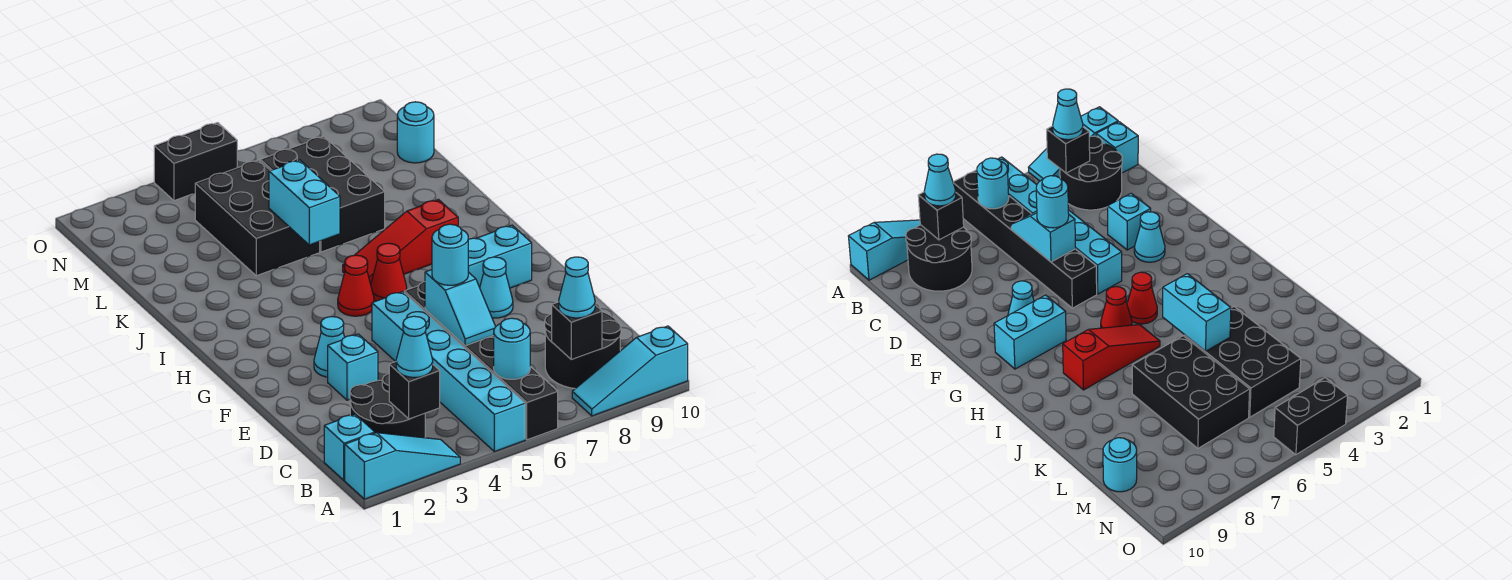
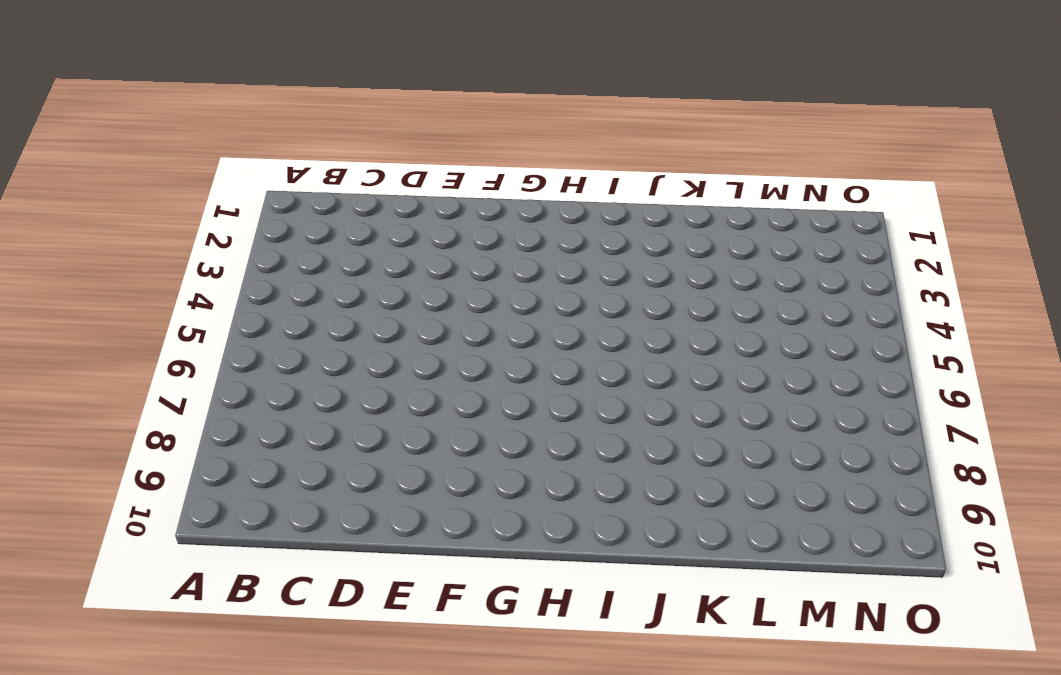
none -> cyan slope A1:A3 level 1 top 1
none -> cyan brick A5:F5 level 1
none -> black brick A6:F6 level 1

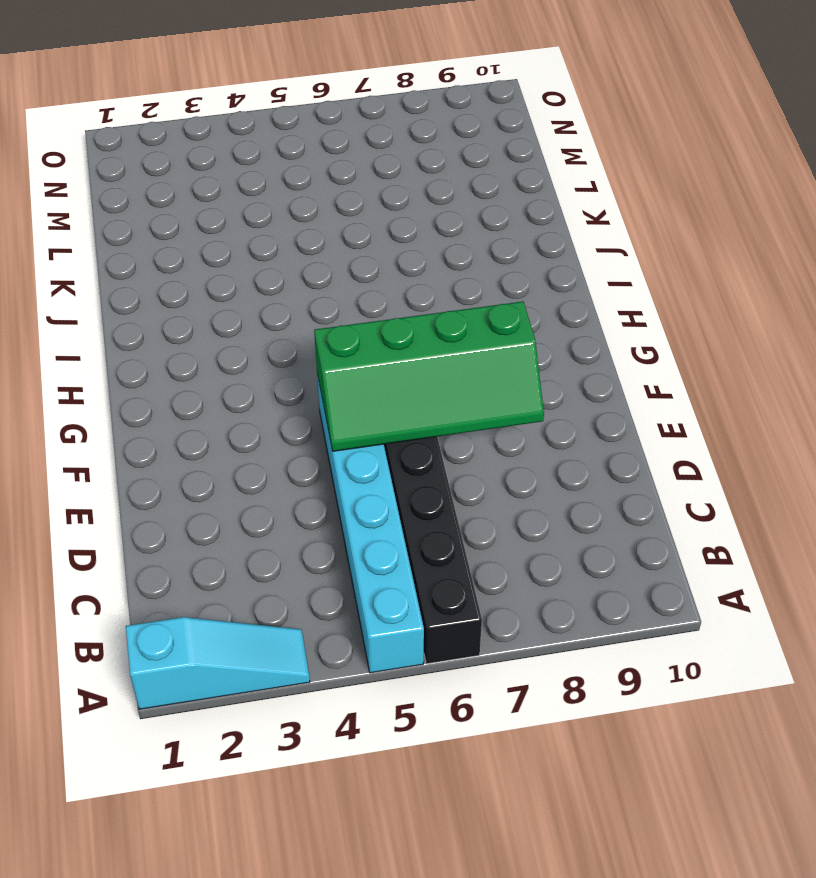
green slope E5:F8 level 2 top F -> cyan slope D6:E6 level 2 top E
none -> cyan slope A8:A10 level 1 top 10
none -> cyan brick B1 level 1
none -> black round brick B2:C3 level 1

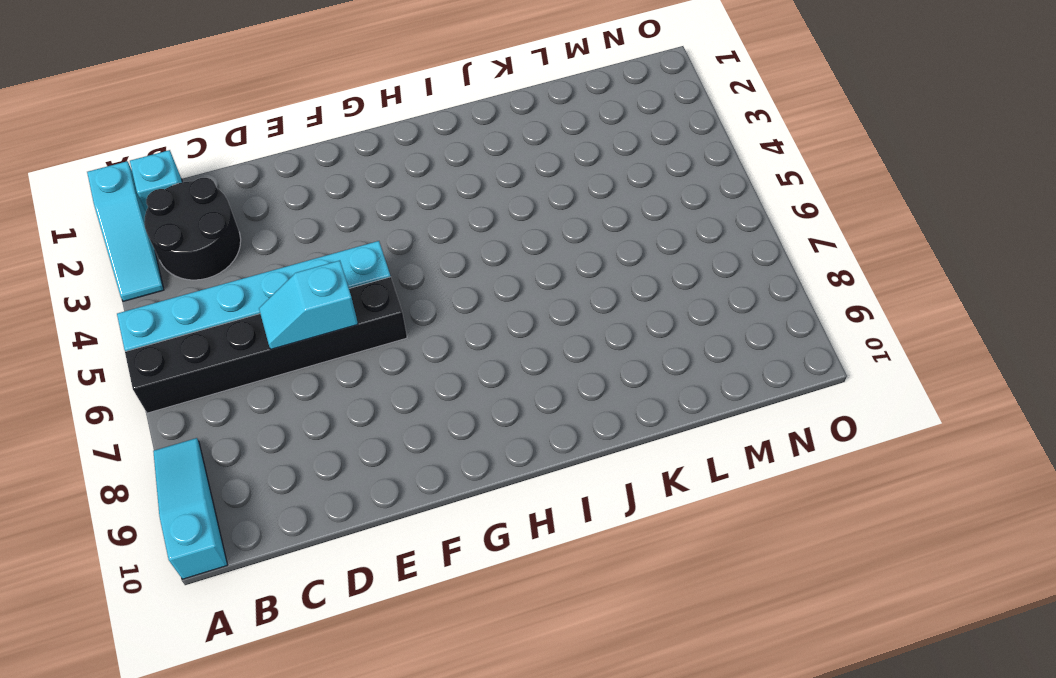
none -> black round brick B8:C9 level 1
none -> cyan brick E3 level 1
none -> cyan cone F3 level 1

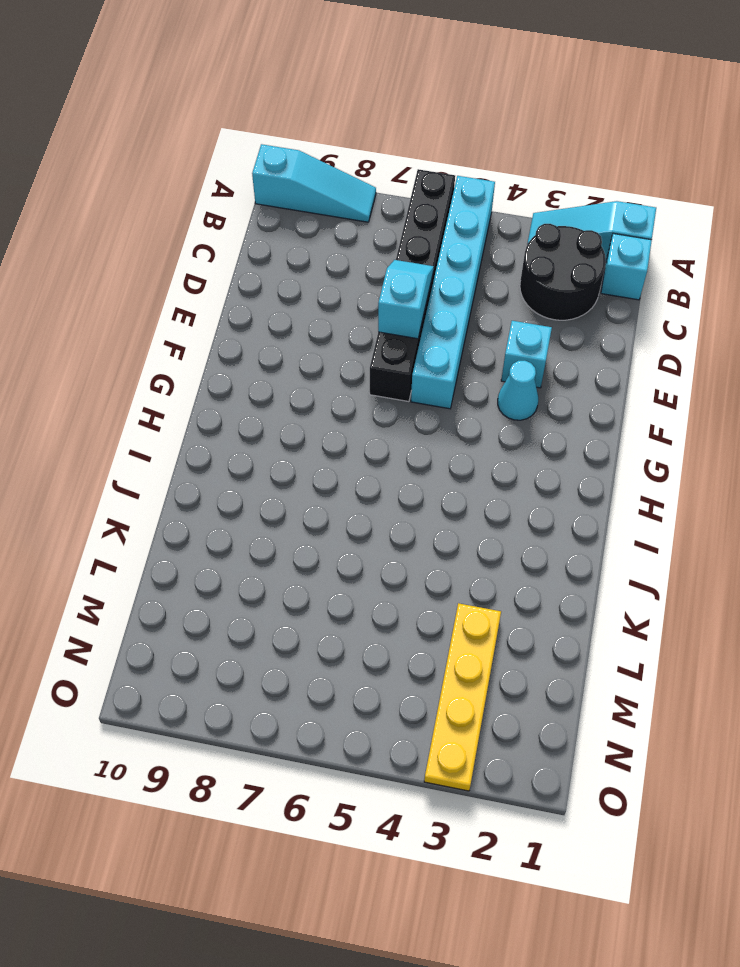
yellow plate L3:O3 level 1 -> none
none -> black round brick B8:C9 level 1
none -> cyan cone F8 level 1
none -> cyan brick G8:G9 level 1

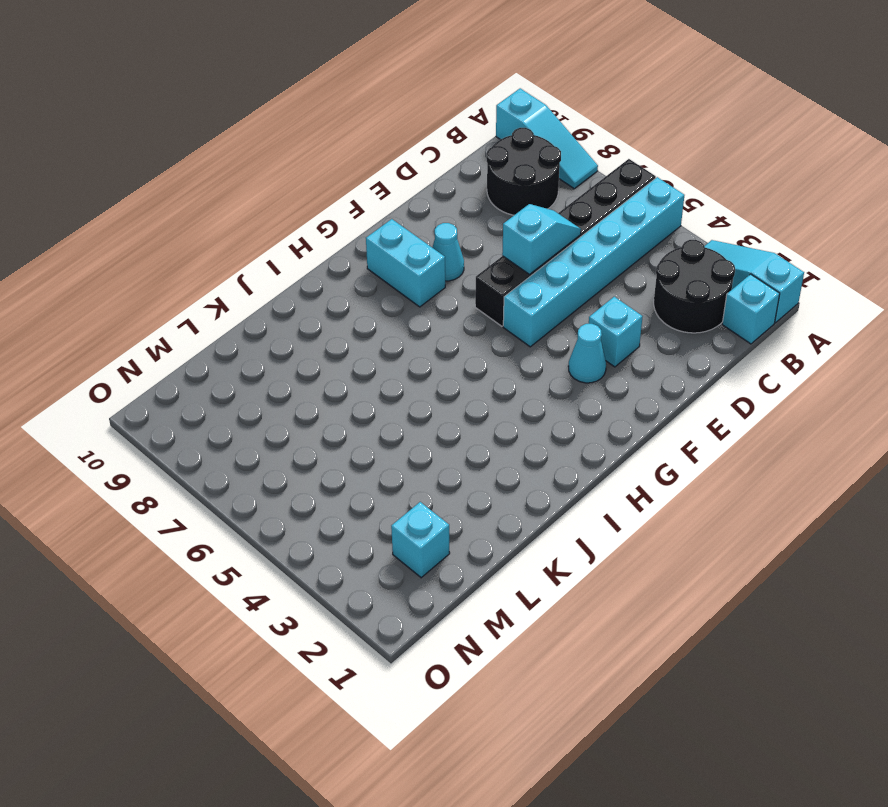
cyan brick M2 level 1 -> none
none -> red cone H5 level 1
none -> red cone H6 level 1
none -> red slope I6:I8 level 1 top 8

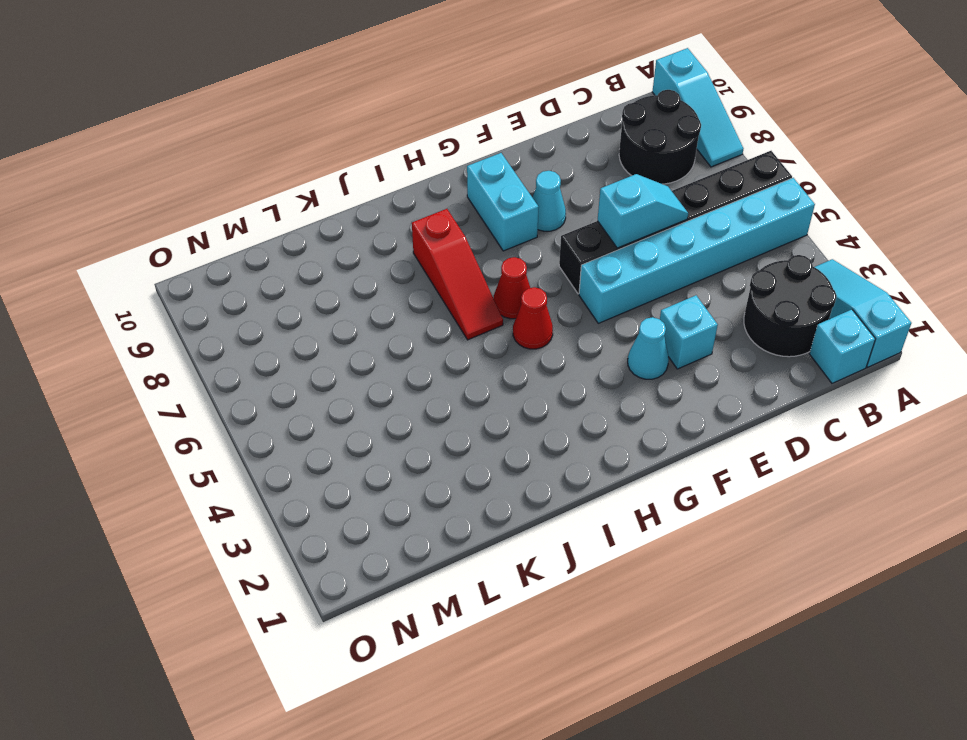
none -> black brick K4:M5 level 1
none -> black brick K6:M7 level 1
none -> cyan round brick M10 level 1

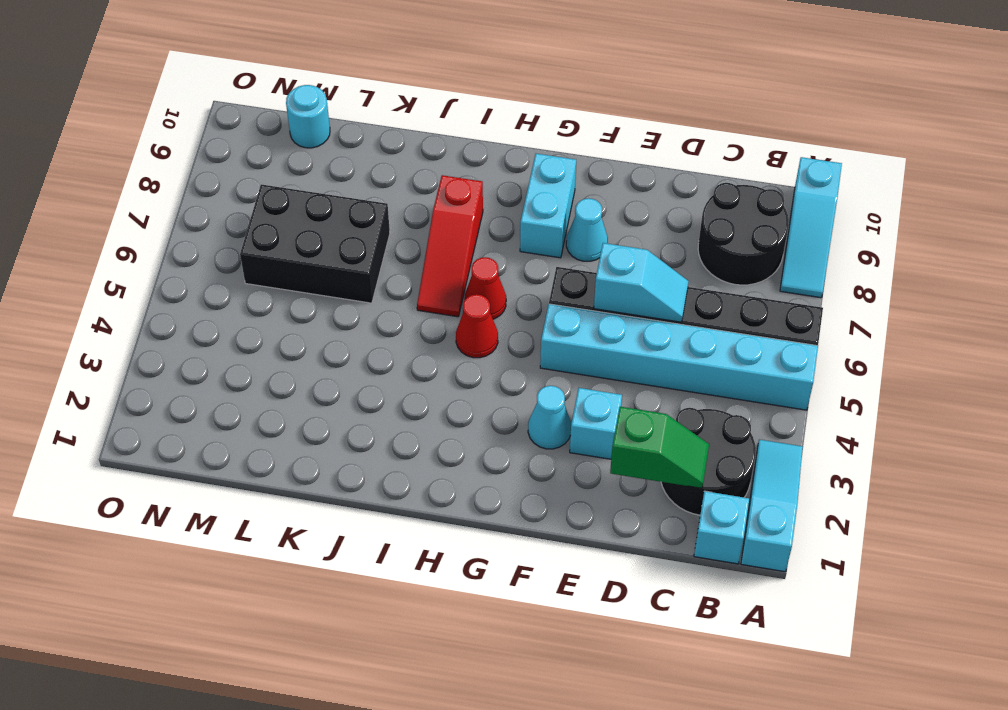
green slope C2:D2 level 2 top D -> none
none -> black brick K4:M5 level 1
none -> black brick O4:O5 level 1
none -> black brick B3 level 2

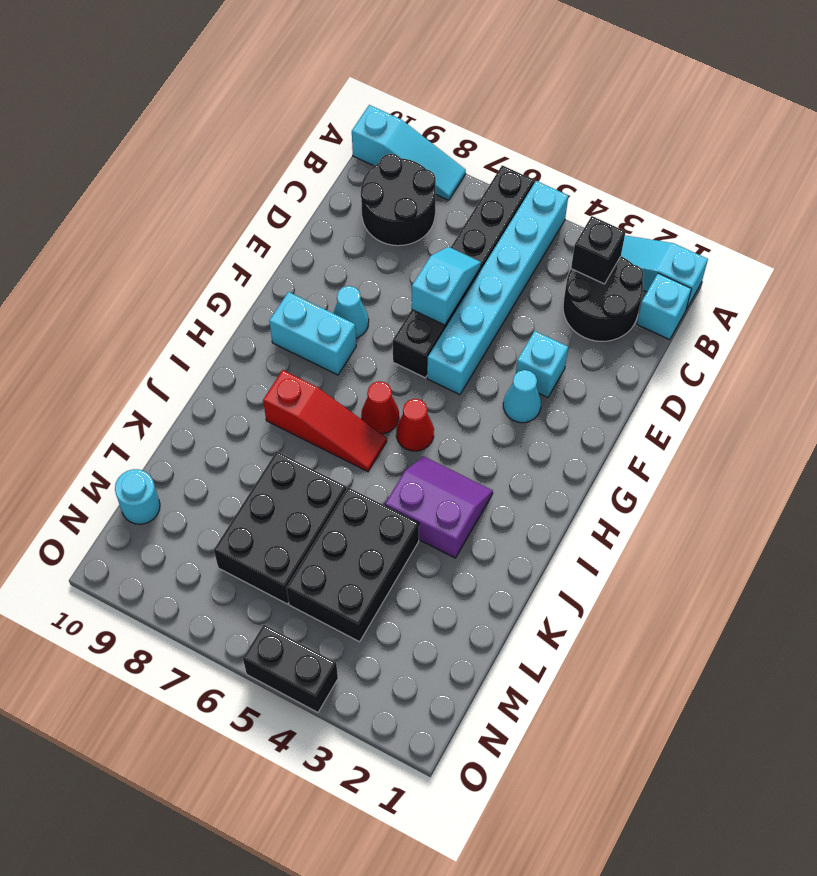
purple slope I3:J4 level 1 top J -> none
none -> cyan round brick B6 level 2
none -> black brick B8 level 2
none -> cyan brick J5:K5 level 2

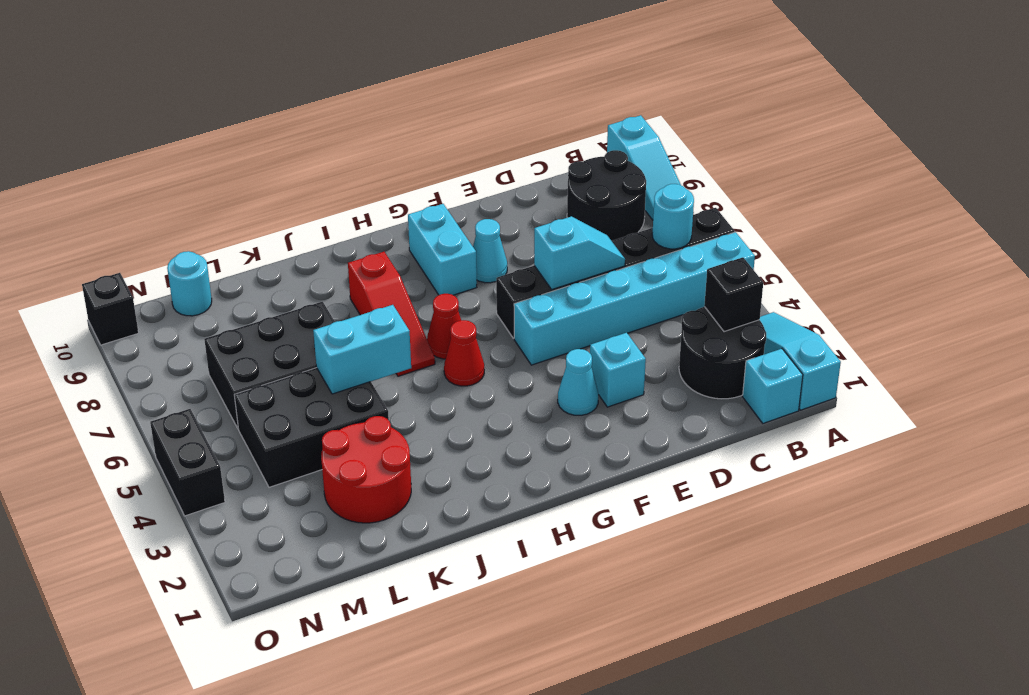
red round brick K2:L3 level 1 -> none
black brick O10 level 1 -> black brick B8 level 2
none -> cyan cone B3 level 3
none -> cyan cone B8 level 3
none -> cyan round brick E6 level 3

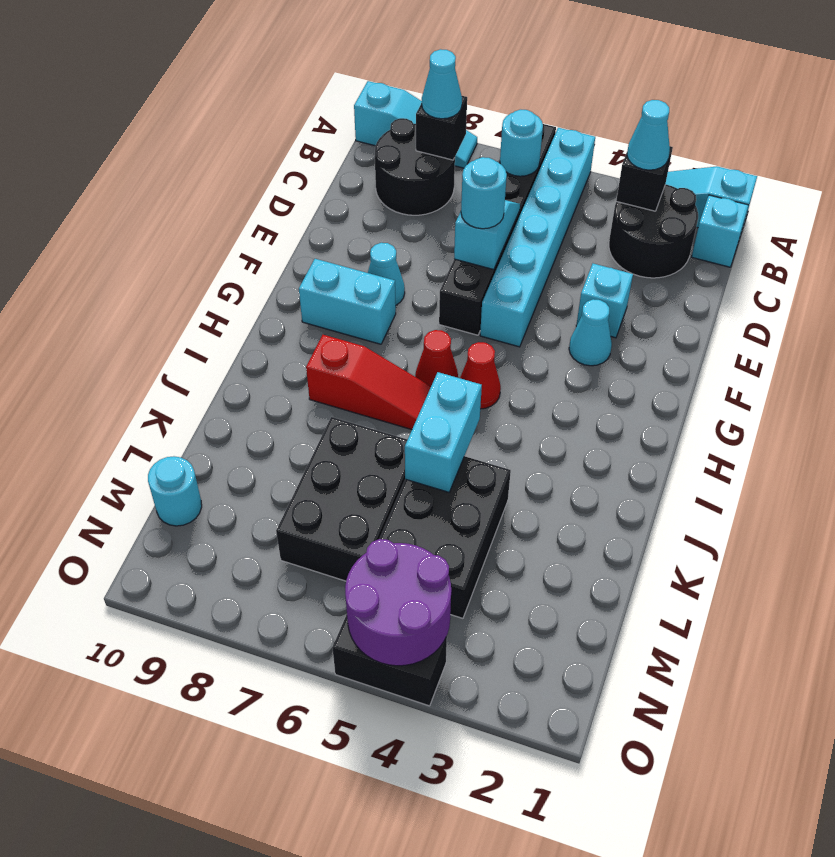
purple round brick N4:O5 level 2 -> none

